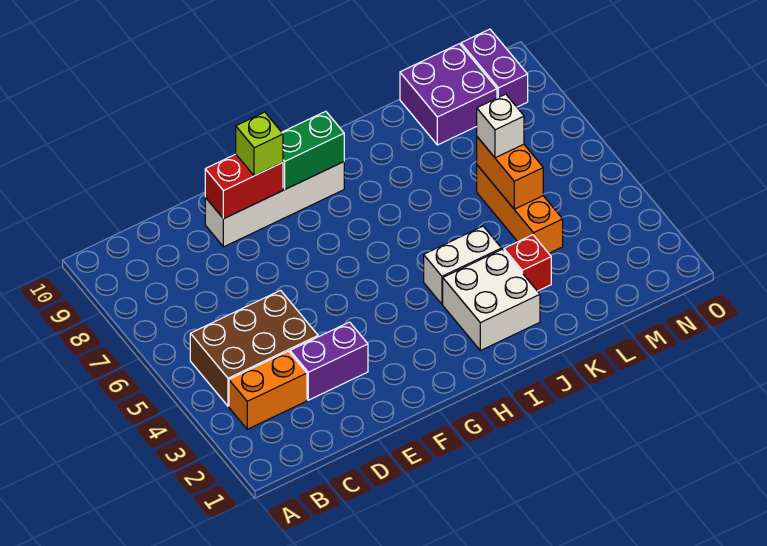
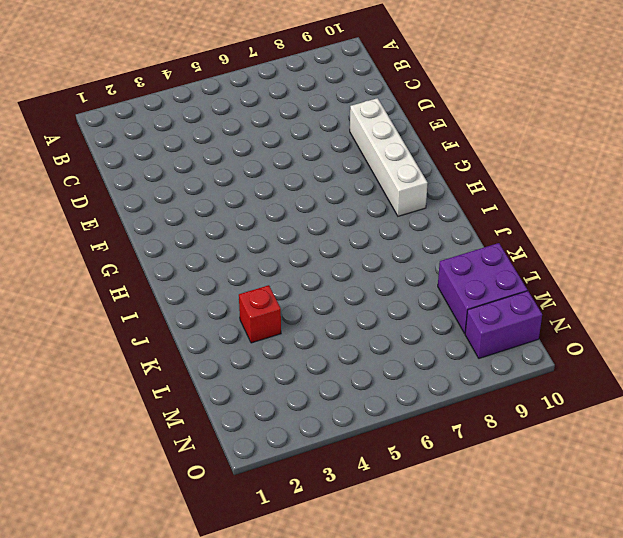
none -> orange brick B3:C3 level 1
none -> brown brick B4:D5 level 1
none -> purple brick D3:E3 level 1

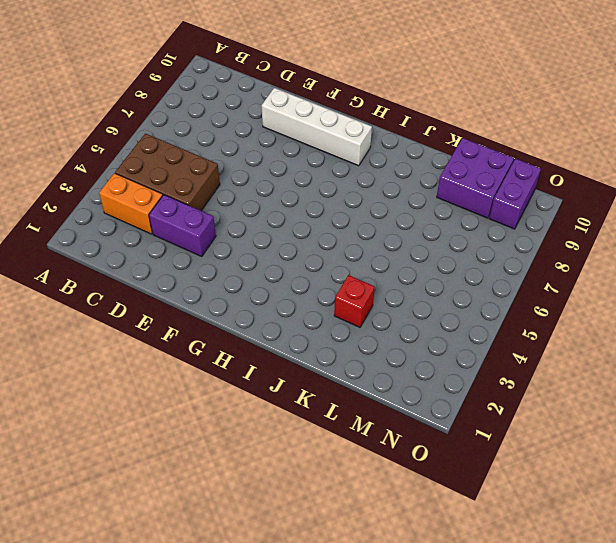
none -> white brick I2:J3 level 1
none -> white brick I4:J4 level 1
none -> orange brick L4:L6 level 1

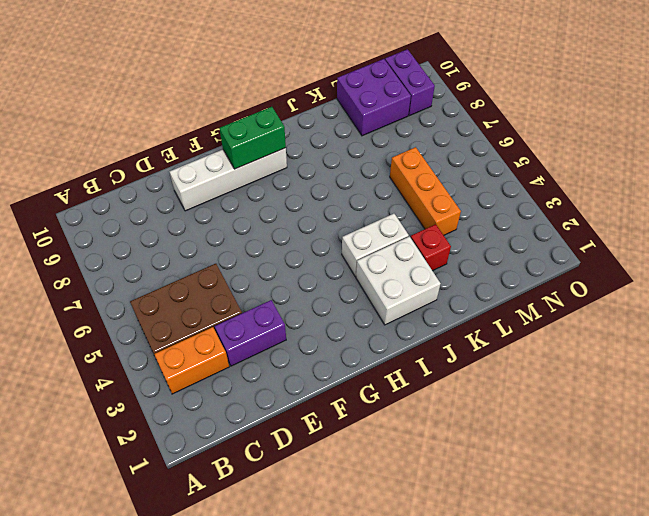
none -> red brick E9:F9 level 2
none -> orange brick L5:L6 level 2
none -> lime brick F9 level 3

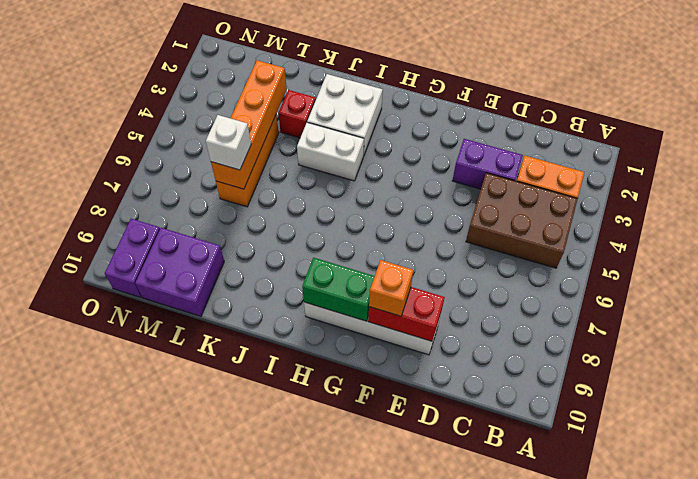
orange brick F9 level 3 -> lime brick F9 level 3
orange brick L3:L6 level 2 -> orange brick L5:L6 level 2

